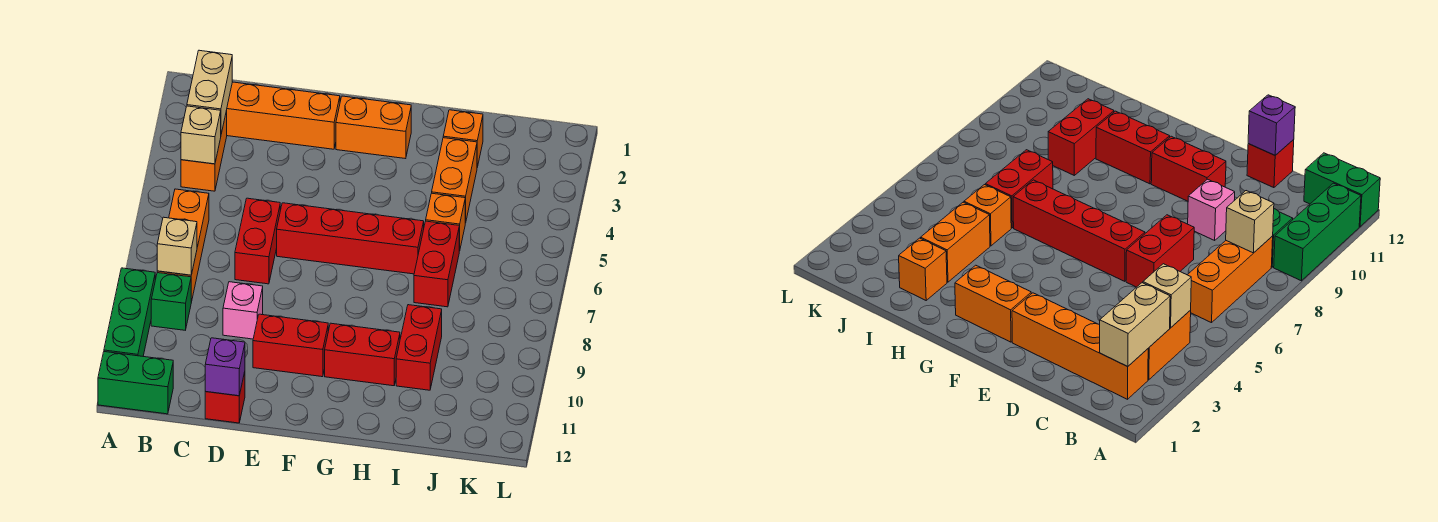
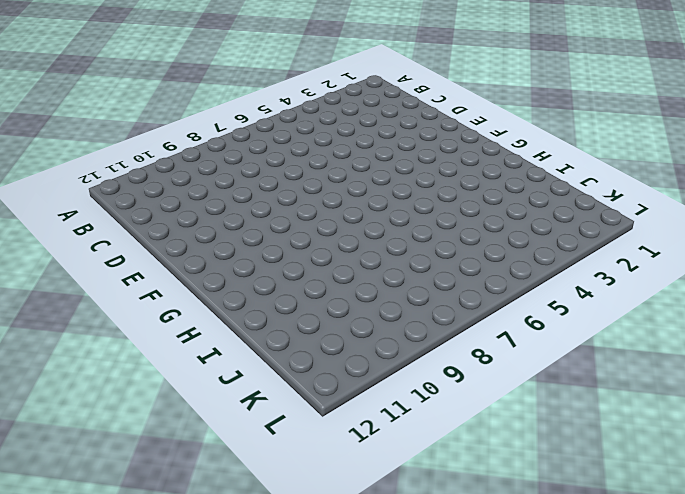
none -> green brick A9:A11 level 1
none -> green brick A12:B12 level 1
none -> orange brick B2:E2 level 1

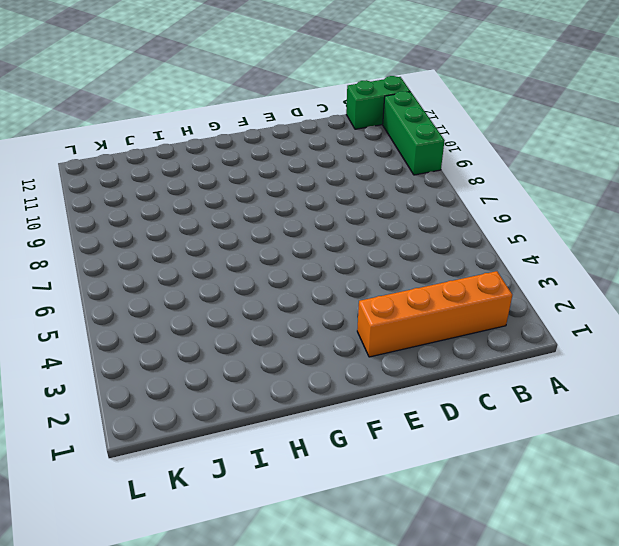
none -> orange brick B3:B4 level 1
none -> orange brick B6:B8 level 1
none -> green brick B9 level 1

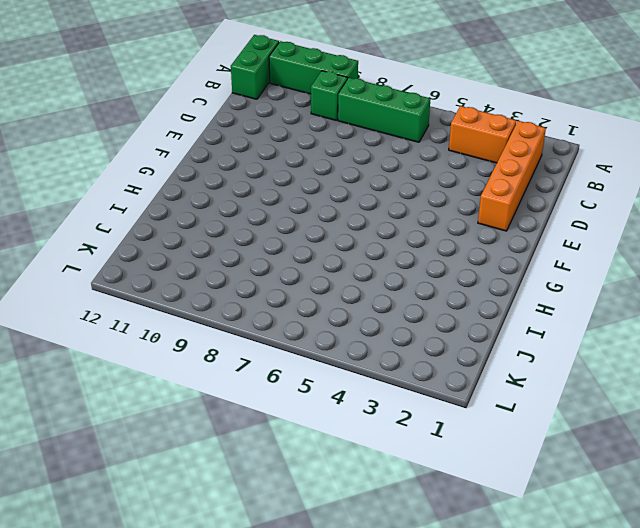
green brick B6:B8 level 1 -> orange brick B6:B8 level 1
none -> red brick D6:D7 level 1
none -> pink brick D9 level 1
none -> red brick D12 level 1

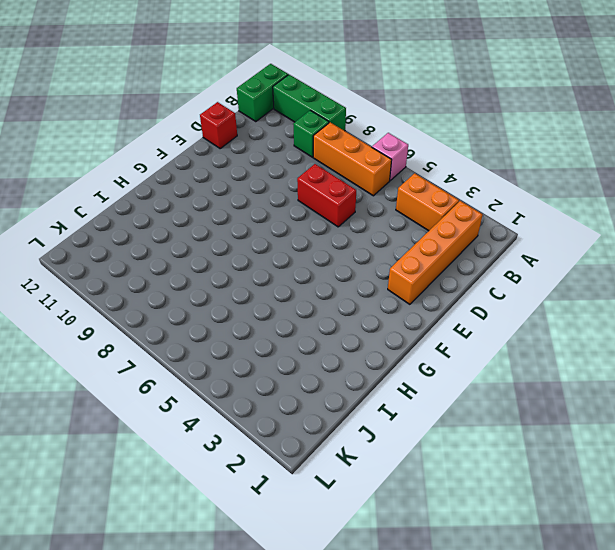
pink brick A6 level 1 -> pink brick D9 level 1
none -> red brick E6:H6 level 1
none -> red brick E10:F10 level 1
none -> orange brick F2:G2 level 1

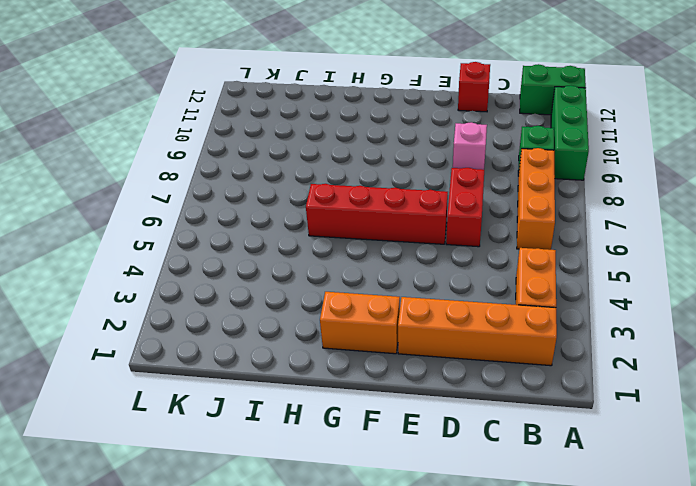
none -> red brick E10:F10 level 1
none -> red brick G10:H10 level 1
none -> orange brick I2 level 1

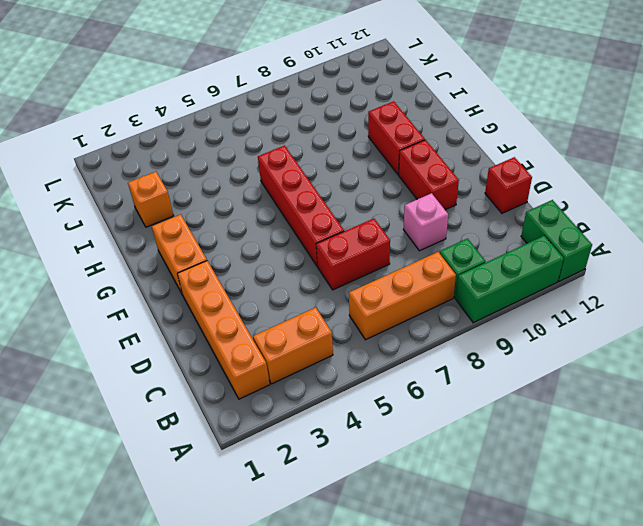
none -> orange brick I3:I4 level 1
none -> orange brick I5 level 1
none -> red brick I6:I7 level 1

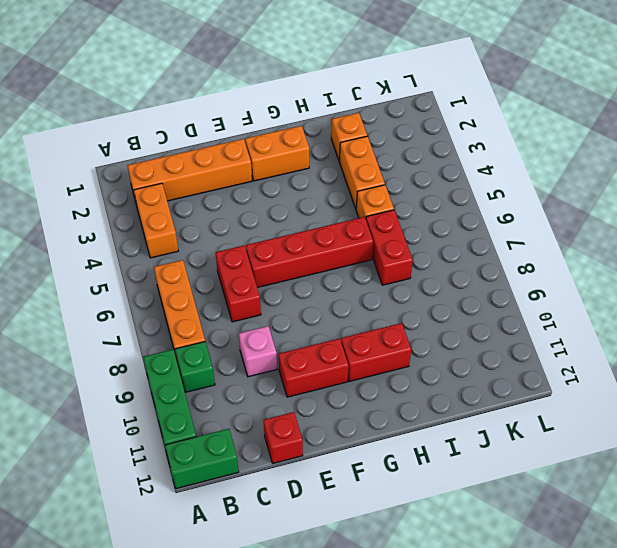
none -> red brick I9:I10 level 1
none -> tan brick B2:B3 level 2
none -> tan brick B4 level 2

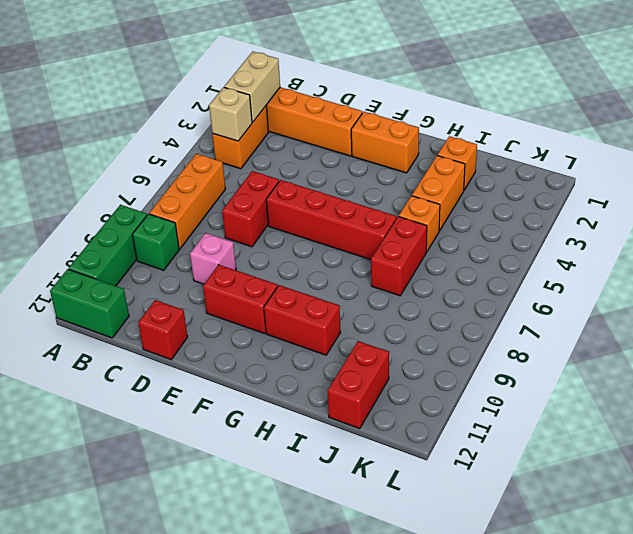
red brick J11:J12 level 1 -> red brick I9:I10 level 1
none -> tan brick B8 level 2
none -> purple brick D12 level 2

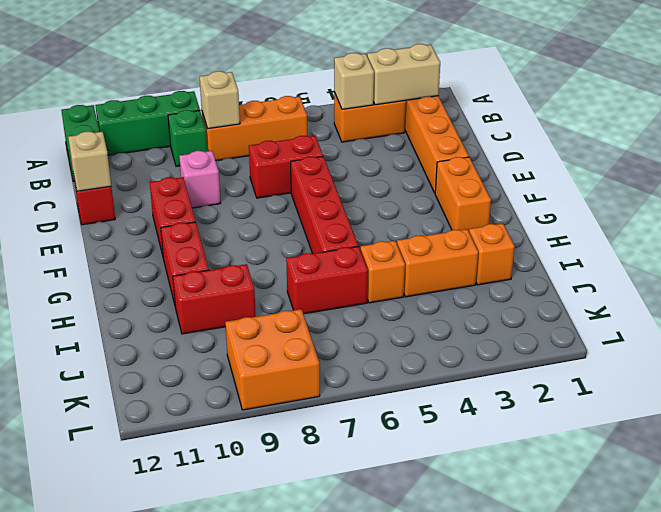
tan brick D12 level 2 -> purple brick D12 level 2
orange brick K8:L9 level 1 -> none

